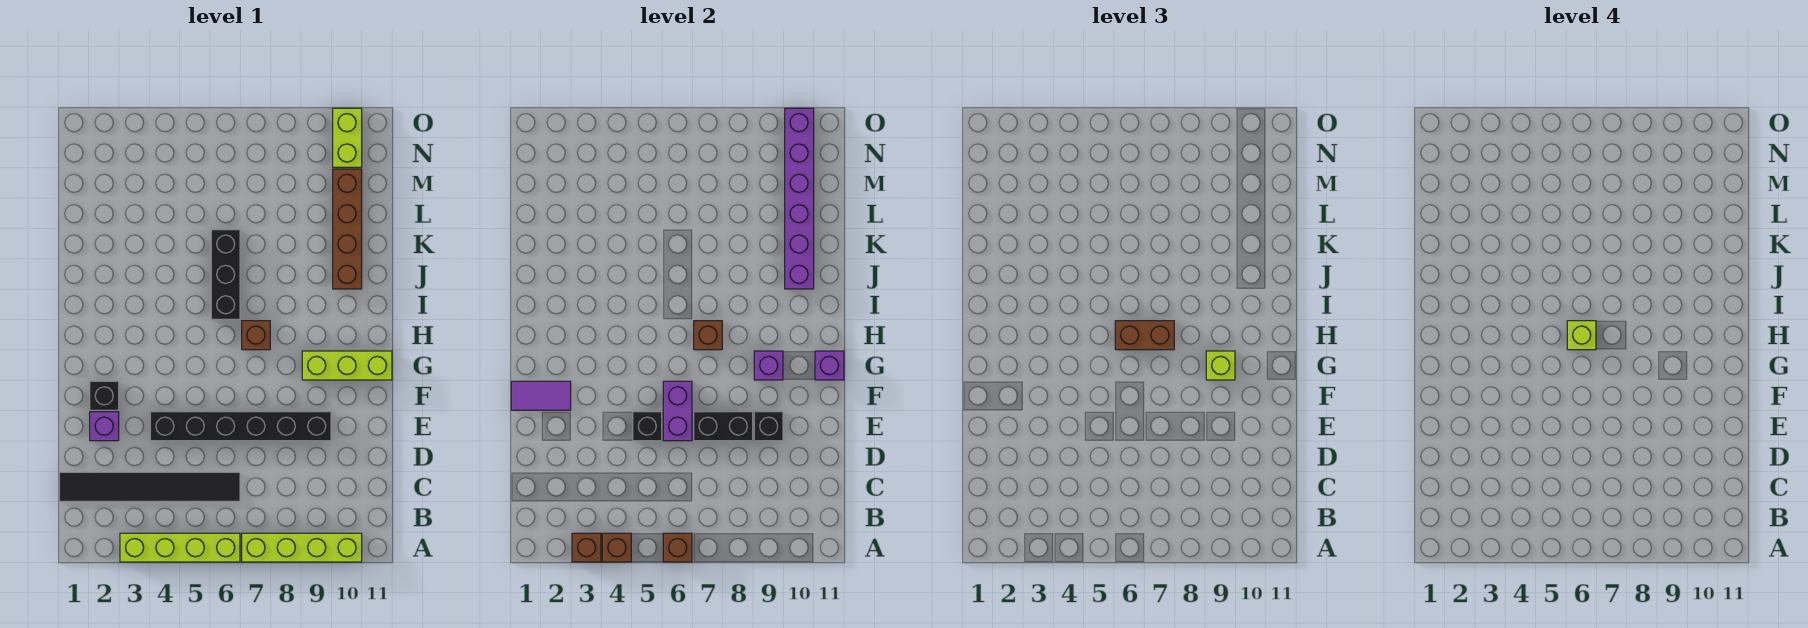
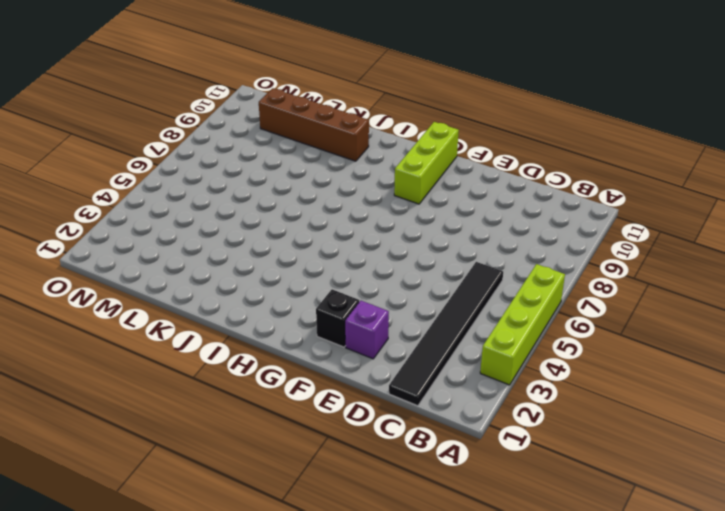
none -> lime brick A7:A10 level 1
none -> black brick E4:E9 level 1
none -> brown brick H7 level 1

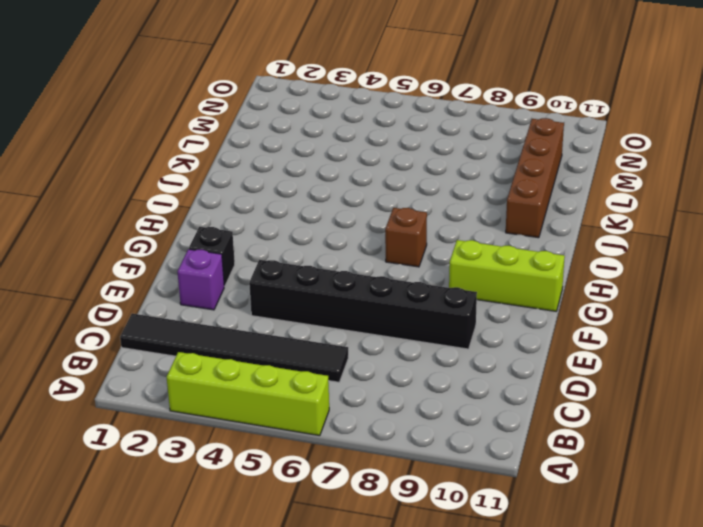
none -> lime brick A7:A10 level 1
none -> black brick I6:K6 level 1
none -> lime brick N10:O10 level 1

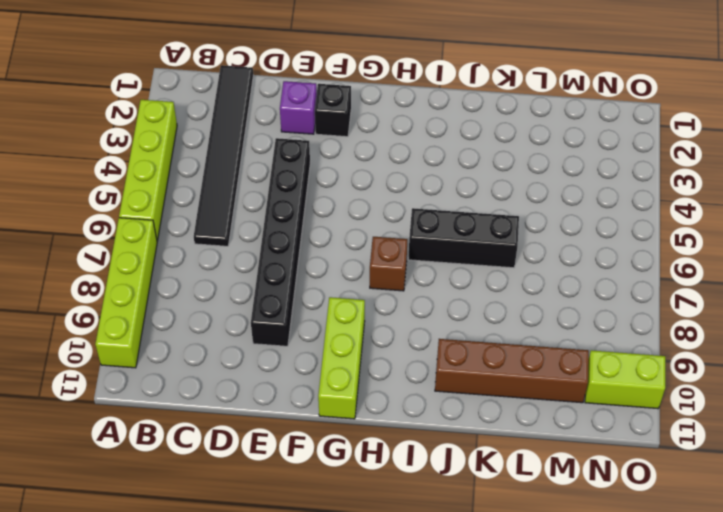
none -> brown brick A3 level 2
none -> brown brick A4 level 2
none -> brown brick A6 level 2

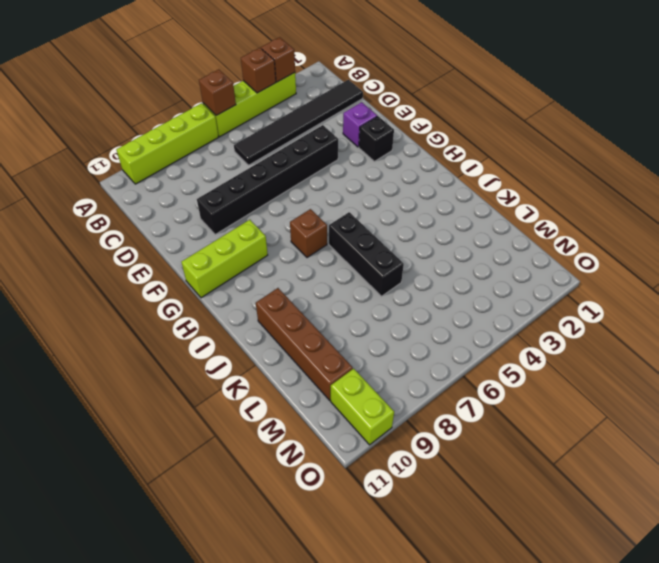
none -> black brick E5 level 2
none -> purple brick E6:F6 level 2
none -> black brick E7:E8 level 2

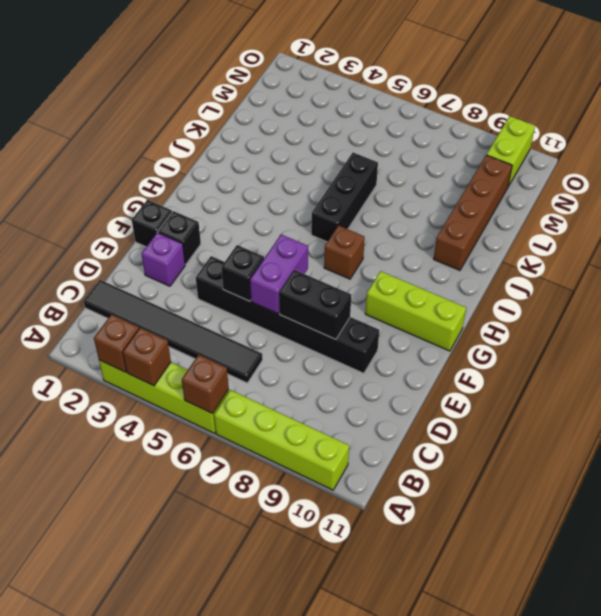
black brick F1 level 1 -> black brick E9 level 2
none -> purple tile F1:F2 level 2
none -> purple brick G9 level 2
none -> purple brick G11 level 2

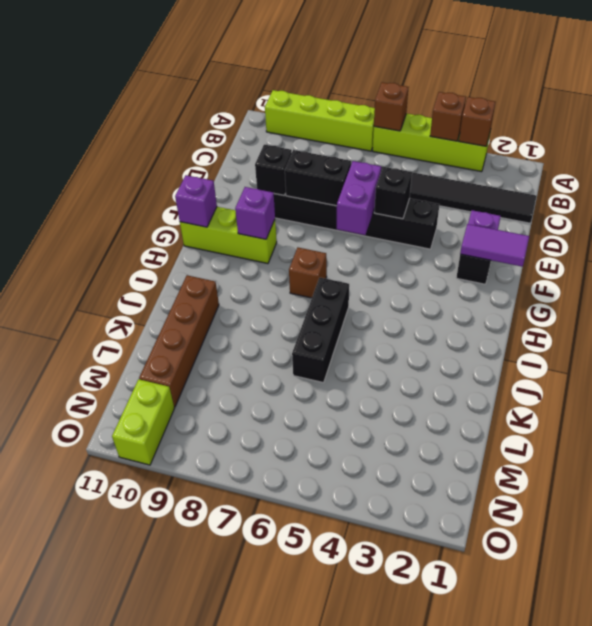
none -> brown brick H7 level 2
none -> purple brick J10:O10 level 2
none -> lime brick G9 level 3

